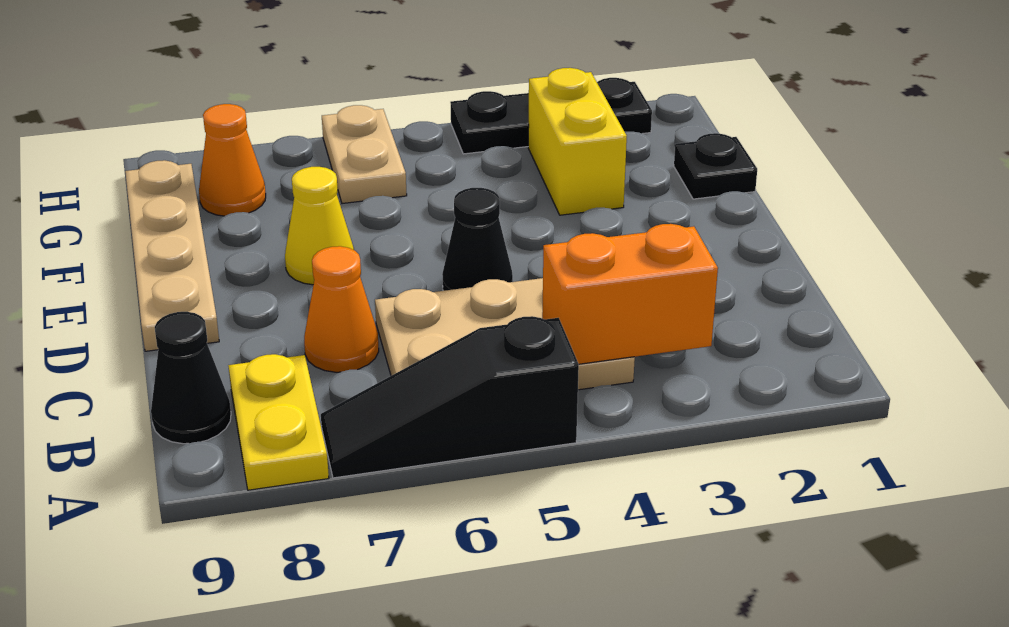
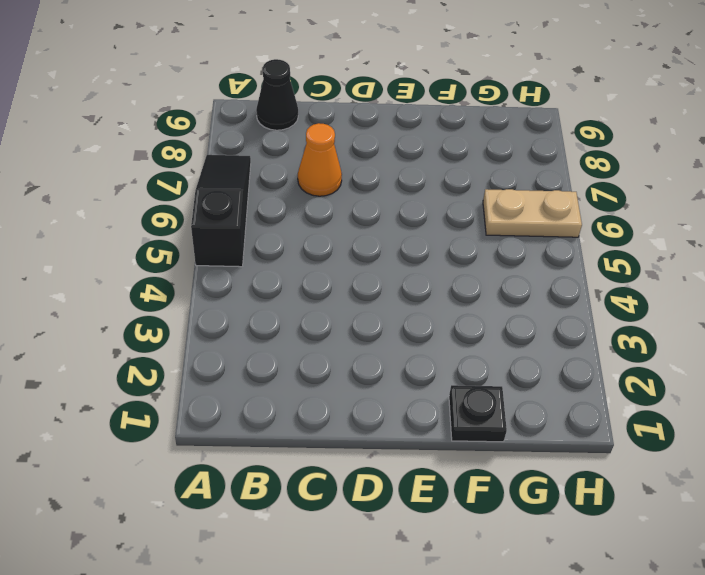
none -> yellow plate A8:B8 level 1
none -> tan plate B4:C6 level 1
none -> black cone D5 level 1

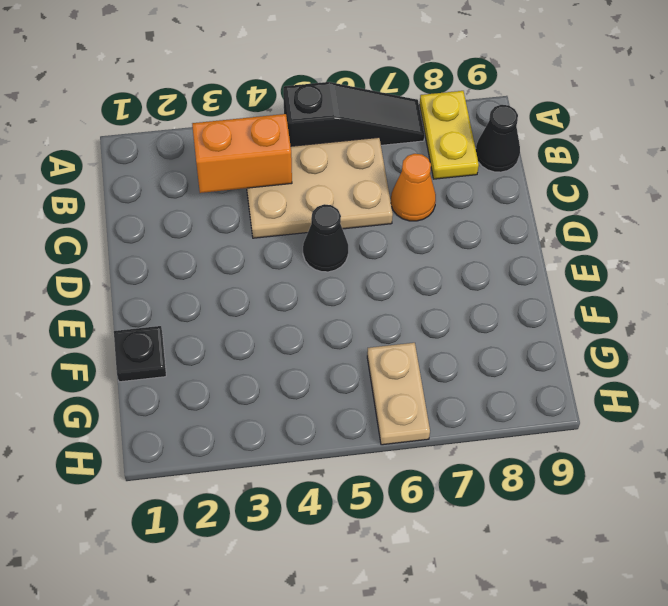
none -> tan plate D9:G9 level 1
none -> yellow cone E7 level 1
none -> yellow brick F3:G3 level 1

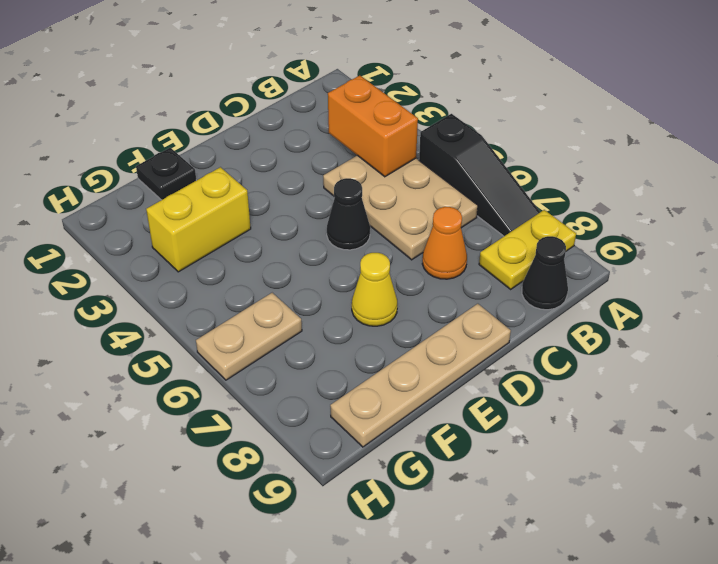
none -> orange cone G8 level 1
none -> black plate H2:H4 level 1

